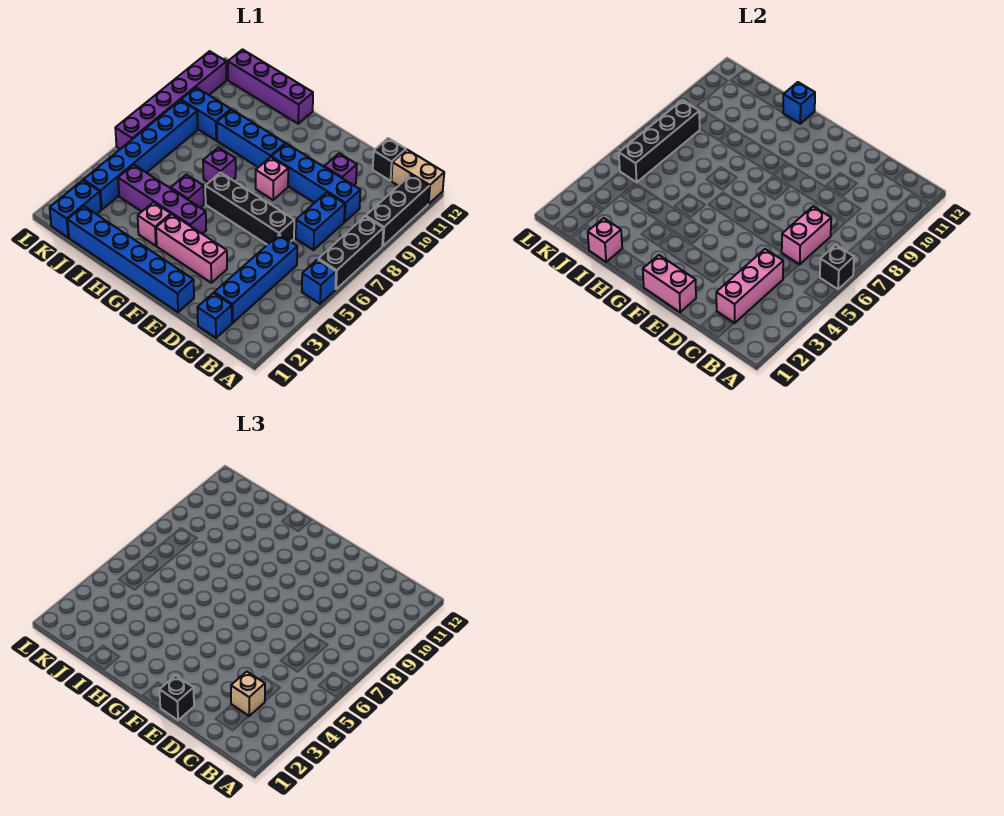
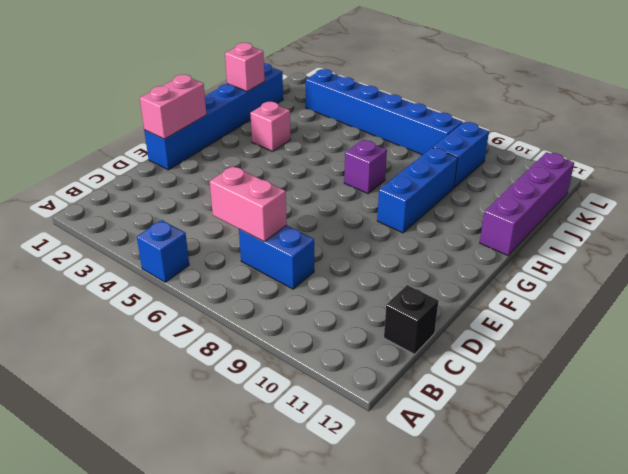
none -> black brick A6:A8 level 1
none -> black brick A9:A11 level 1
none -> tan brick A12:B12 level 1
none -> blue brick C1 level 1

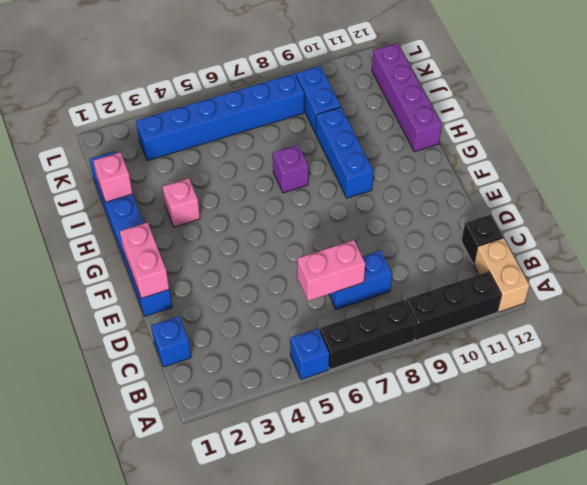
none -> blue brick C2:C5 level 1
none -> blue brick C9:F9 level 1
none -> black brick D6:G6 level 1
none -> purple brick D10 level 1

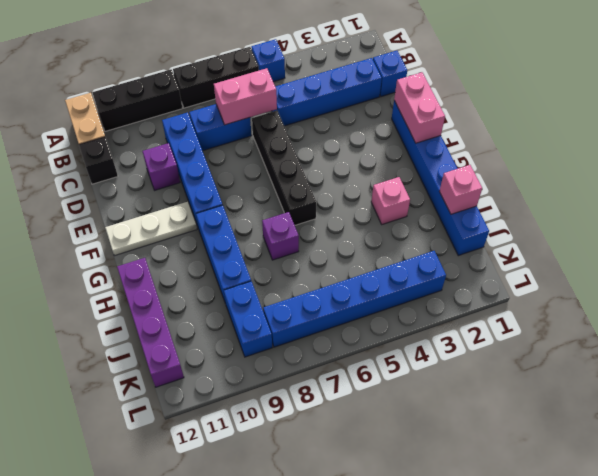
white plate F10:F12 level 1 -> none
none -> pink brick E3:G3 level 1
none -> pink brick F8 level 1
none -> purple brick G4:J4 level 1
none -> purple brick H5 level 1

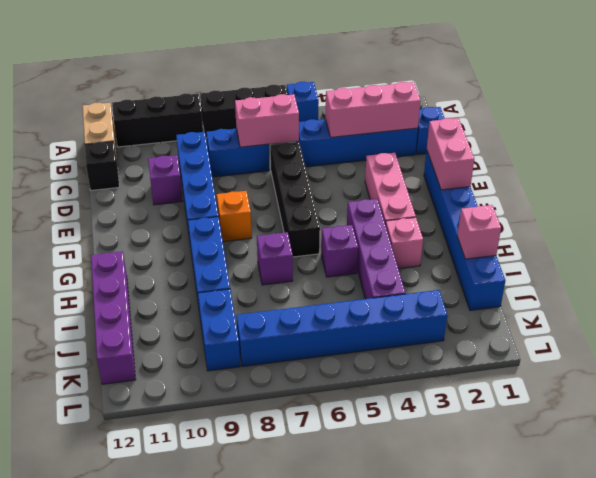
orange brick F8 level 1 -> pink brick F8 level 1
none -> blue brick K1:K2 level 1
none -> purple brick L6:L11 level 1
none -> black brick A6 level 2
none -> blue brick H12 level 2

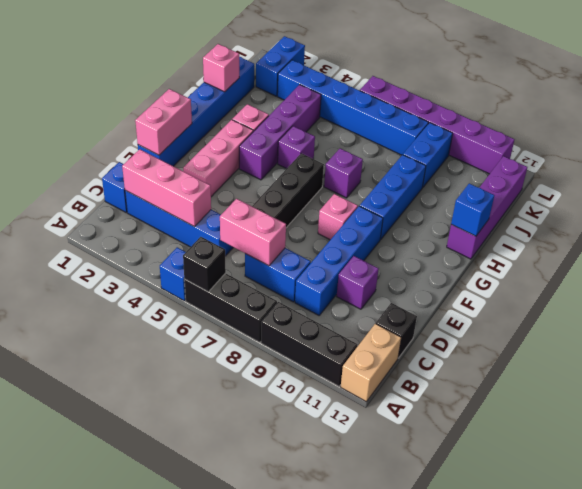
blue brick K2:L2 level 1 -> blue brick K1:K2 level 1
none -> black brick K5:K8 level 2
none -> tan brick C3 level 3
none -> black brick E1 level 3

